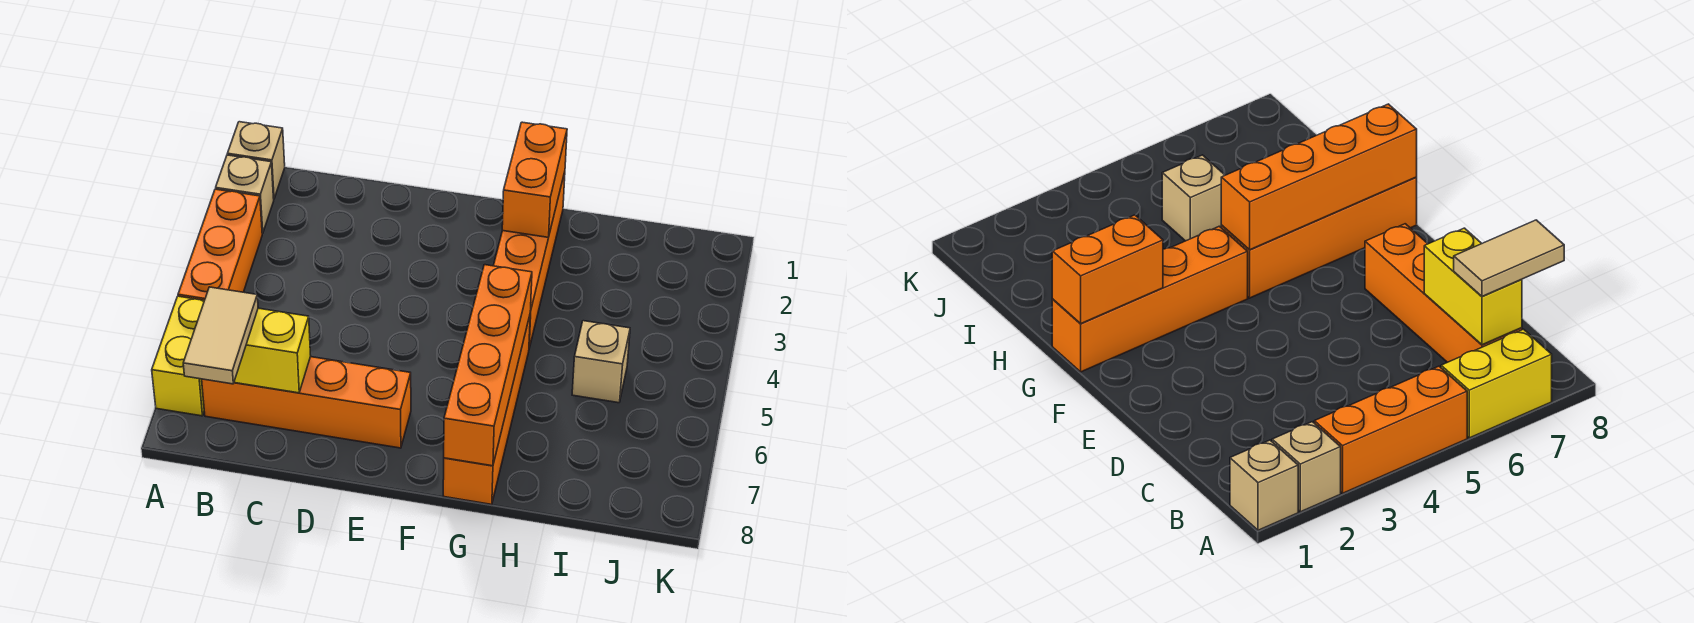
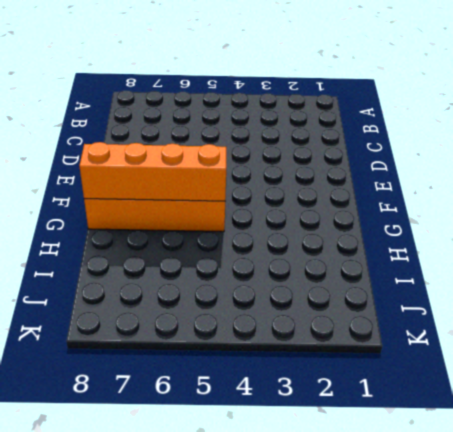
none -> tan brick A1 level 1
none -> tan brick A2 level 1
none -> orange brick A3:A5 level 1

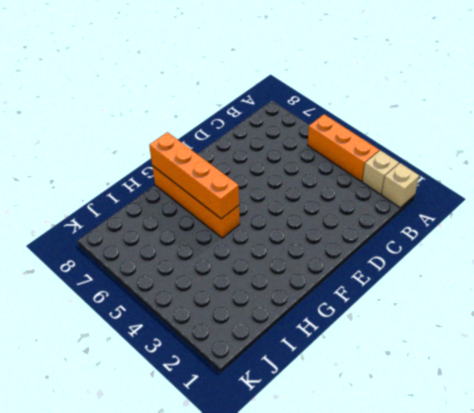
none -> yellow brick A6:A7 level 1
none -> orange brick B7:E7 level 1
none -> orange brick G1:G4 level 1

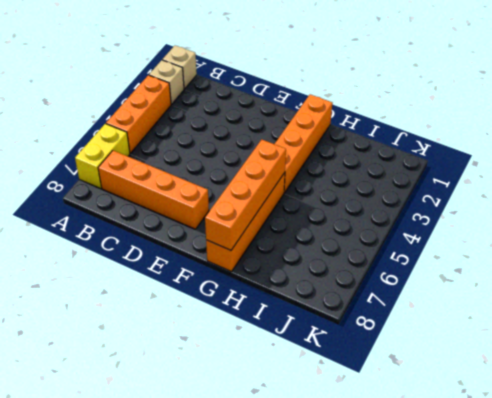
none -> tan brick I5 level 1
none -> yellow brick B7:C7 level 2
none -> orange brick G1:G2 level 2

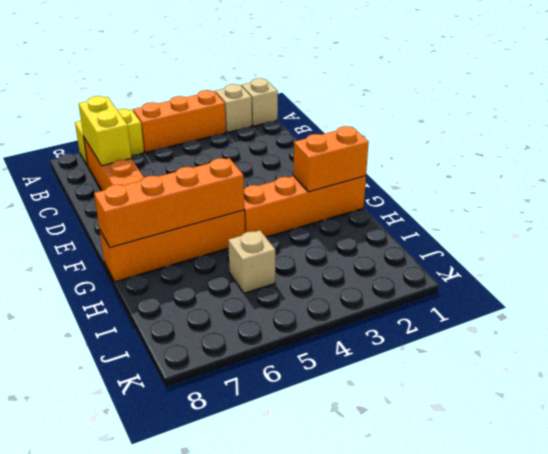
none -> tan tile B7:B8 level 3

